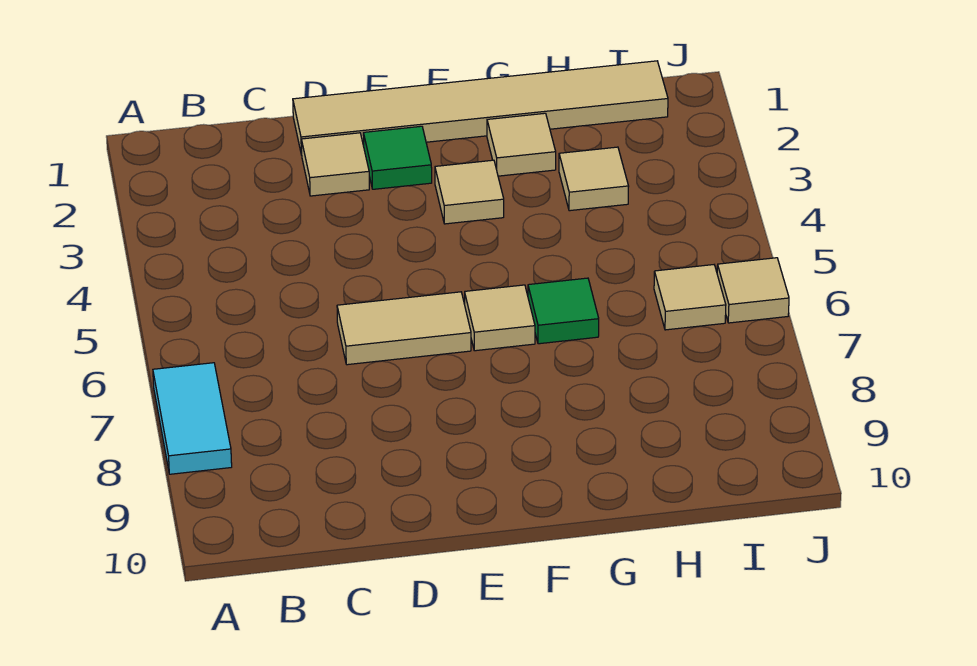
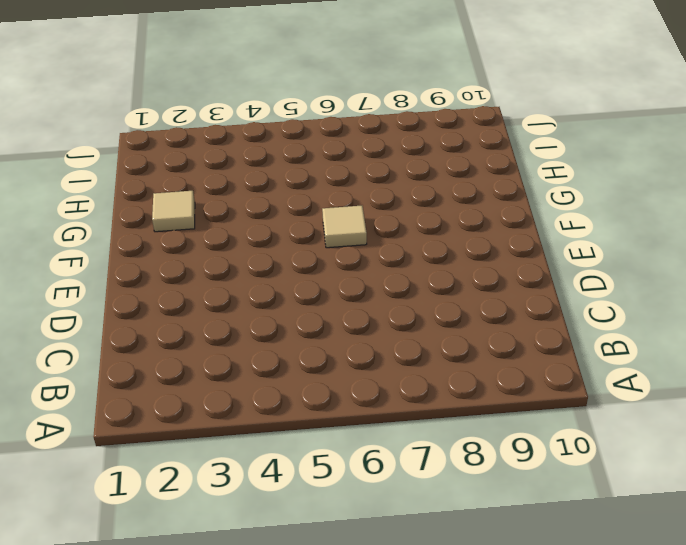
none -> cyan tile A7:A8 level 1
none -> tan tile D1:I1 level 1
none -> tan tile D2 level 1

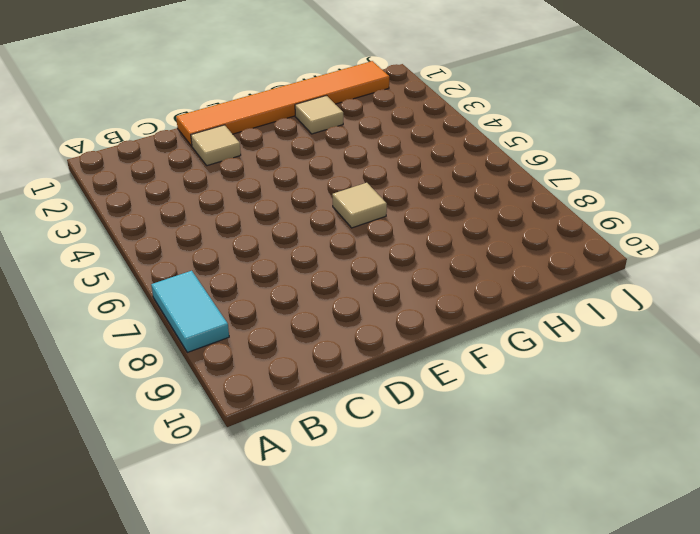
orange tile D1:I1 level 1 -> tan tile D1:I1 level 1
none -> tan tile D6:E6 level 1
none -> green tile E2 level 1
none -> tan tile F3 level 1

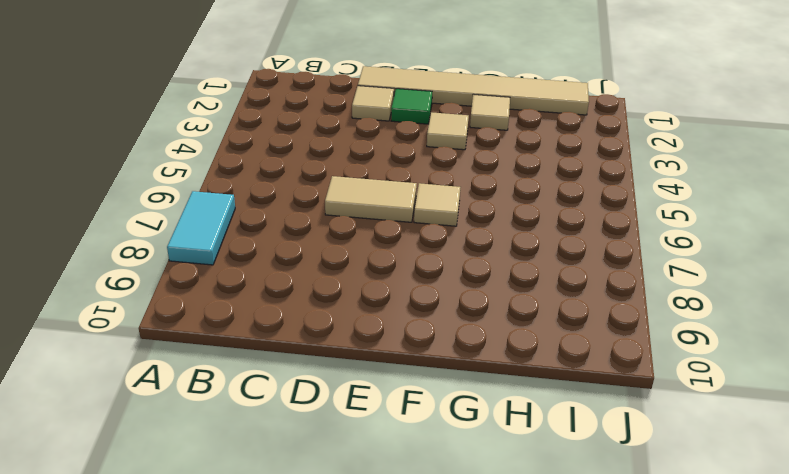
none -> green tile G6 level 1
none -> tan tile H3 level 1
none -> tan tile I6 level 1

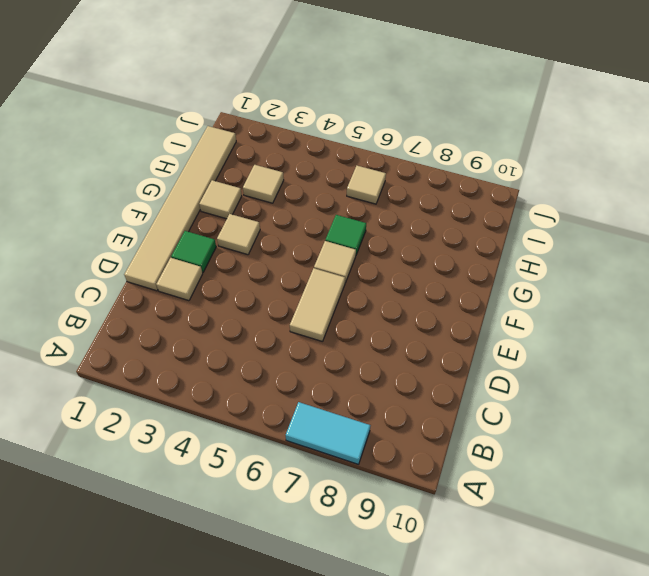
none -> tan tile J6 level 1

